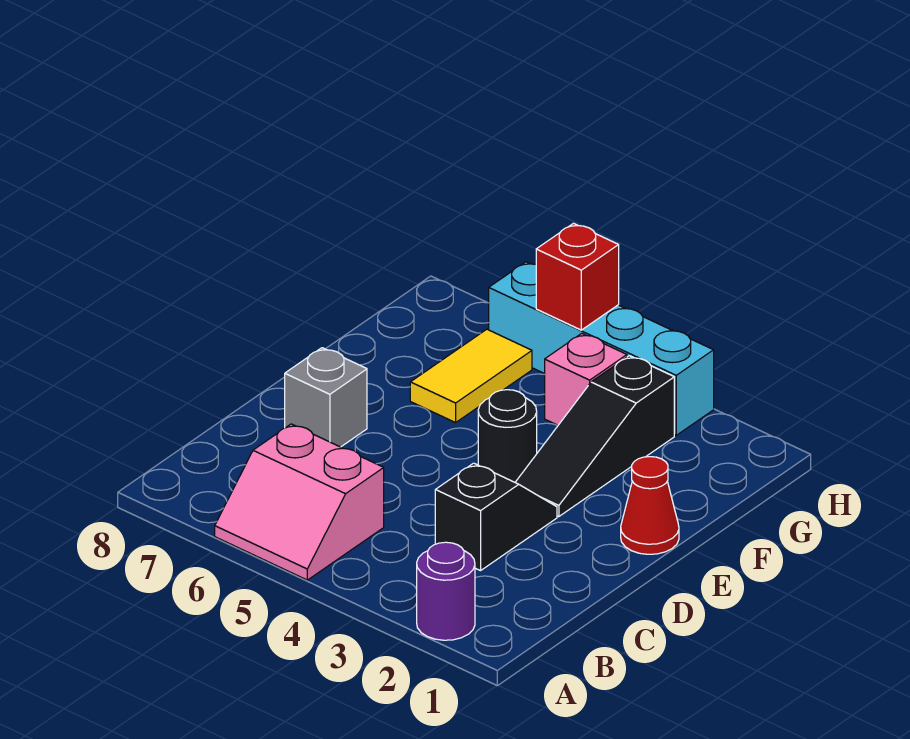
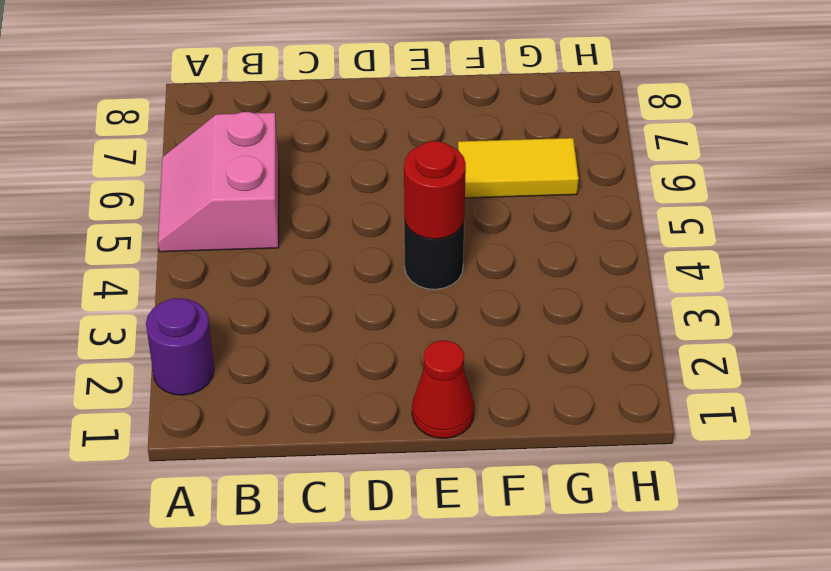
red round brick E4 level 2 -> none
none -> black slope C3:D3 level 1 top C
none -> grey brick D7 level 1

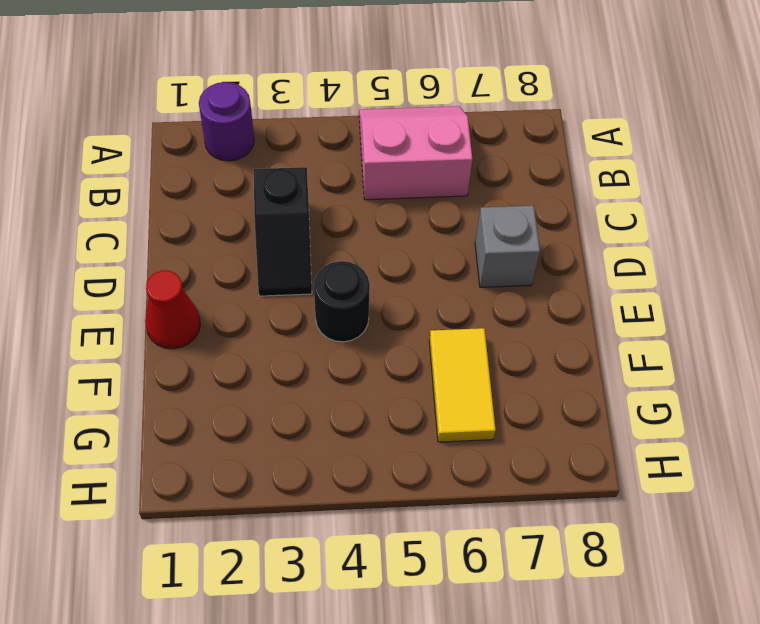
none -> black slope E3:G3 level 1 top G
none -> pink brick G4 level 1

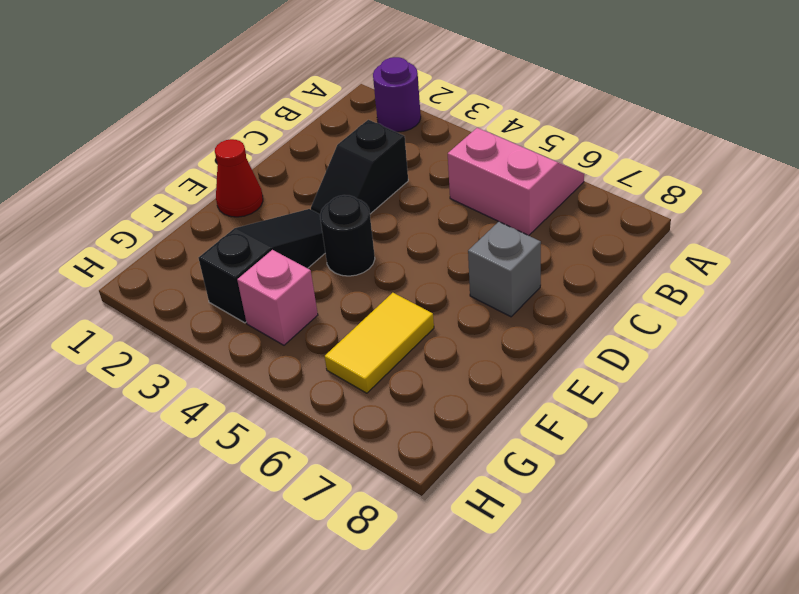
none -> cyan brick H3:H6 level 1
none -> red brick H5 level 2

